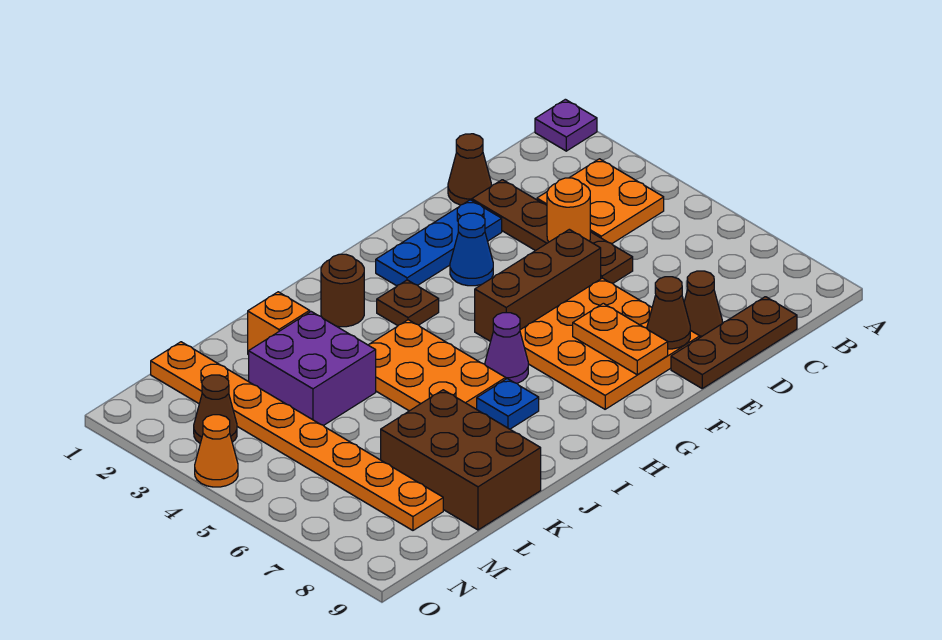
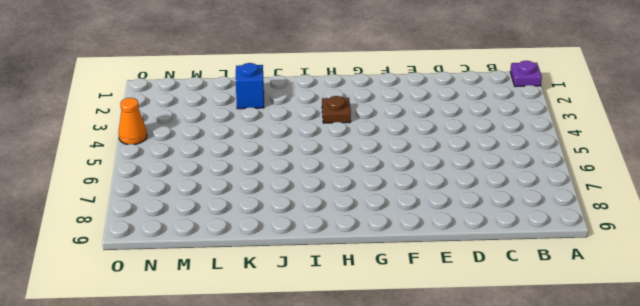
blue brick K2 level 1 -> orange brick K2 level 1
none -> orange plate B3:C4 level 1
none -> brown plate C9:E9 level 1
none -> brown cone D1 level 1

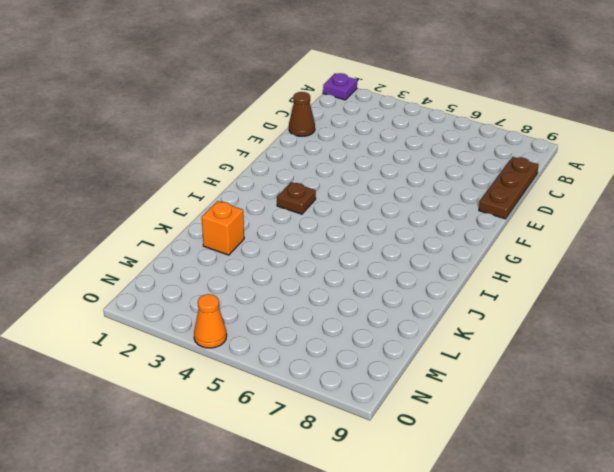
none -> orange plate B3:C4 level 1
none -> brown plate D2:D5 level 1
none -> brown cone D8 level 1

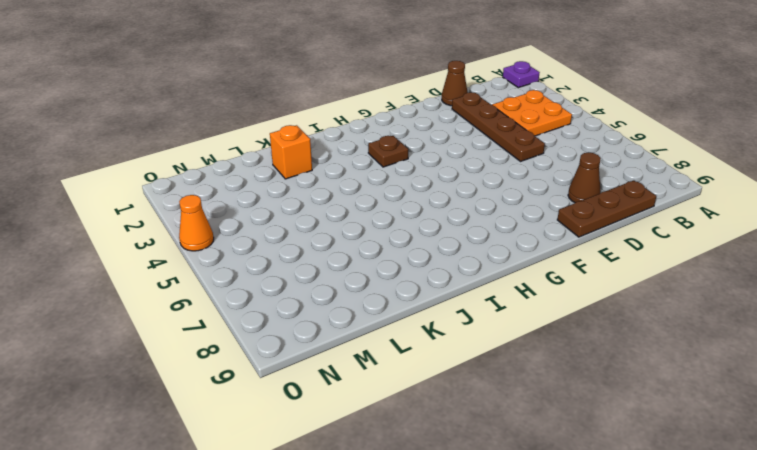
none -> blue plate E2:G2 level 1
none -> brown brick E5:G5 level 1
none -> orange plate E6:G8 level 1

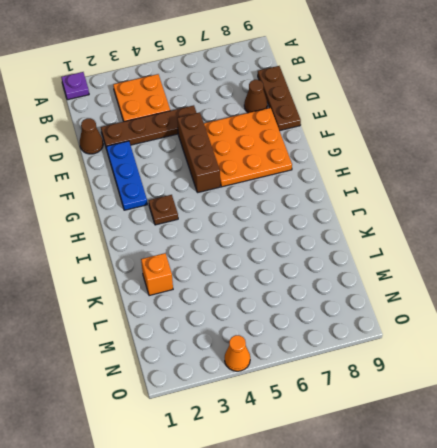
none -> blue cone F3 level 1
none -> purple cone H6 level 1
none -> brown round brick I2 level 1

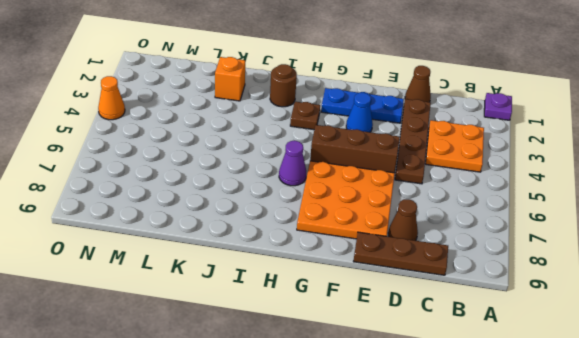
none -> orange plate I4:J6 level 1
none -> blue plate I7 level 1
none -> purple brick K3:L4 level 1

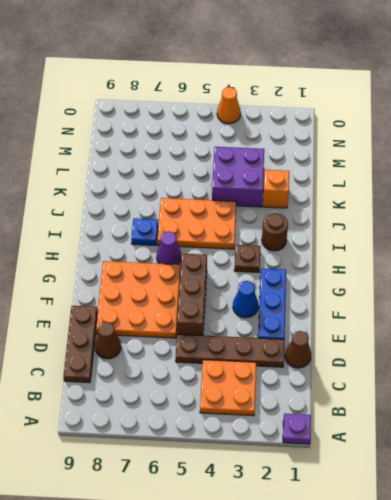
none -> brown brick K7:L9 level 1
none -> orange plate M1:M8 level 1
none -> brown cone N3 level 1

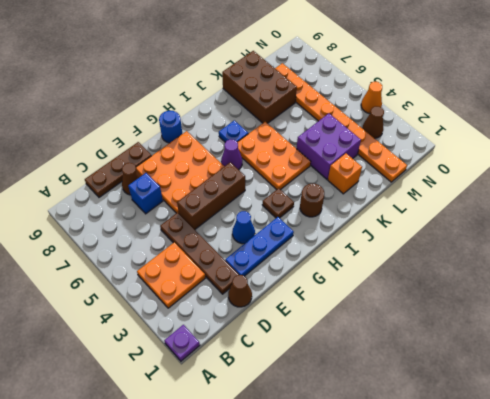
blue brick D7 level 1 -> none
blue round brick G9 level 1 -> none
none -> orange round brick D4 level 2
none -> brown cone E8 level 2
none -> orange plate F7:F8 level 2

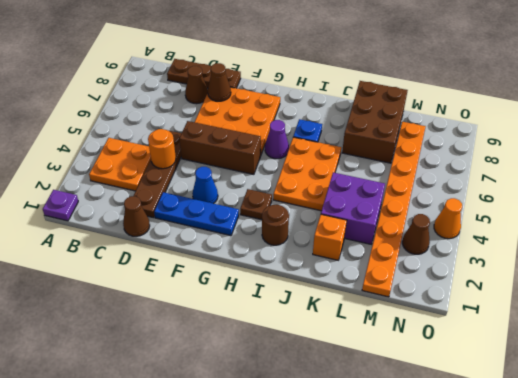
none -> orange plate F7:F8 level 2

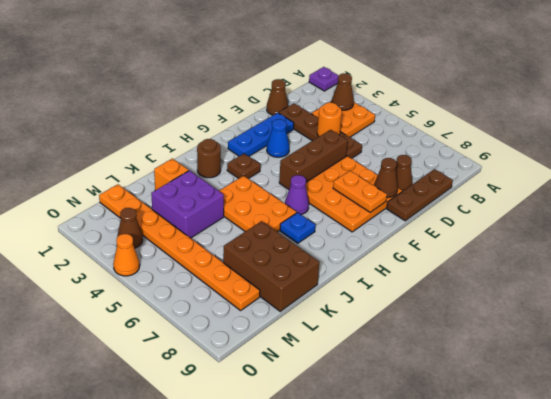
brown cone B3 level 2 -> none

